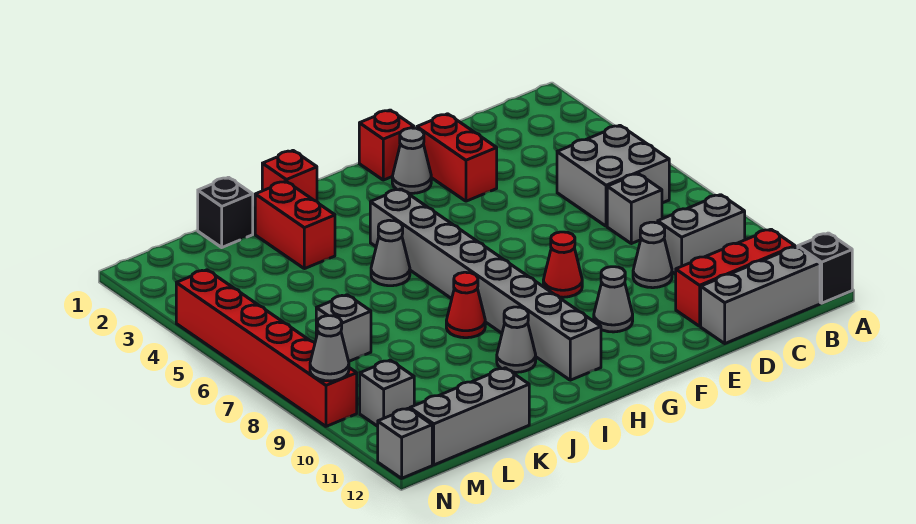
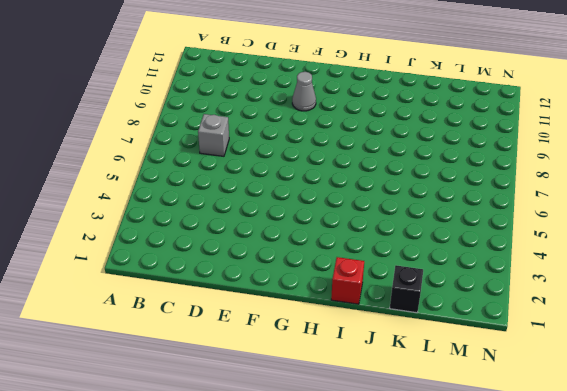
none -> black brick A12 level 1
none -> grey brick B5:C6 level 1
none -> grey brick B9:C9 level 1

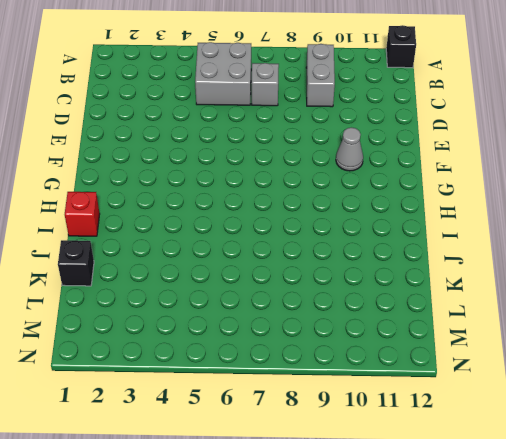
none -> red brick B11:D11 level 1
none -> grey brick B12:D12 level 1
none -> grey cone D9 level 1

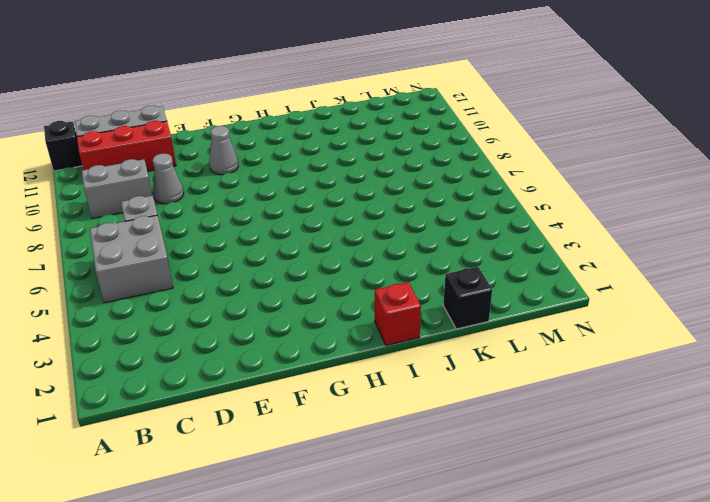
none -> red brick E2:E3 level 1
none -> red brick F1 level 1
none -> grey cone F2 level 1

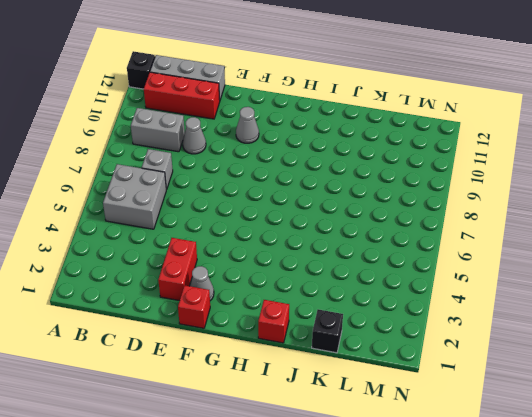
none -> red cone F8 level 1
none -> grey brick H4:H11 level 1
none -> grey cone I5 level 1

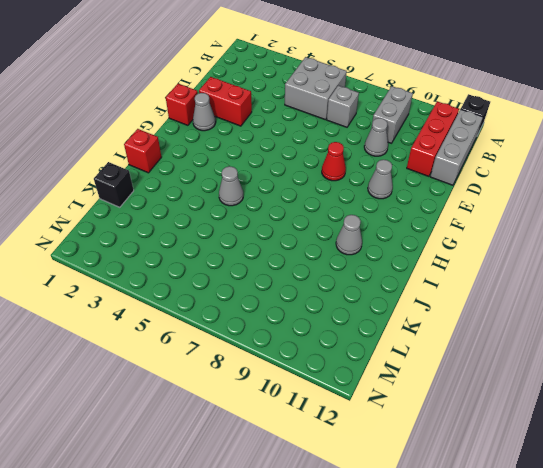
none -> grey brick H4:H11 level 1
none -> red cone I8 level 1
none -> red brick J2:J3 level 1

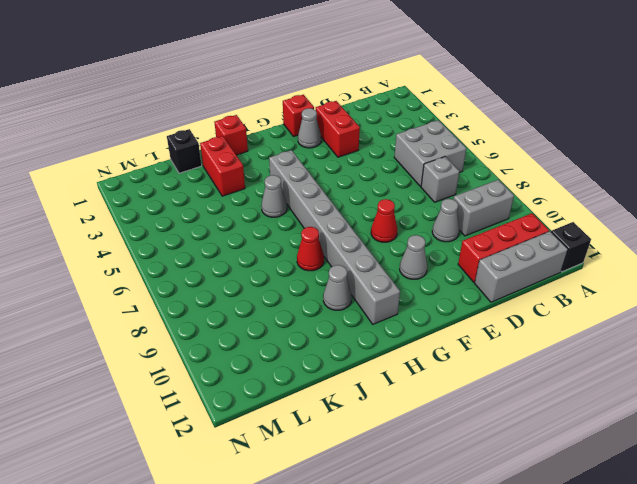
none -> grey brick K12:M12 level 1
none -> grey brick L7 level 1
none -> grey brick M10 level 1

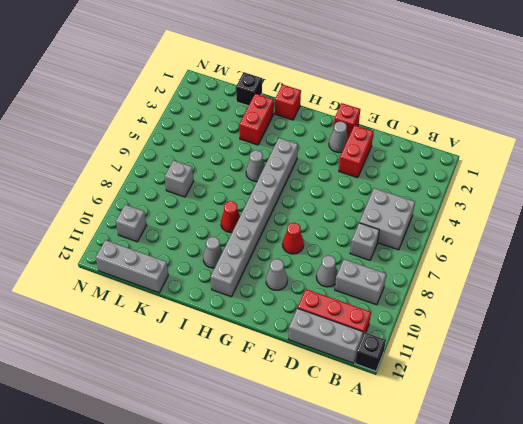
none -> red brick N4:N9 level 1
none -> grey brick N12 level 1
none -> grey cone N9 level 2

